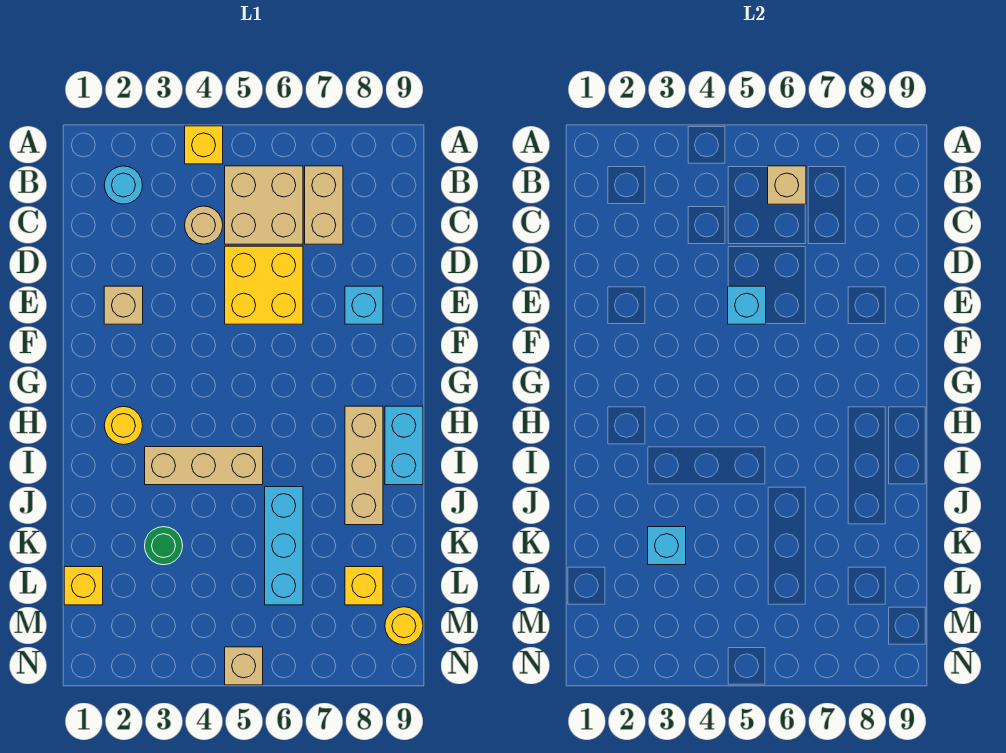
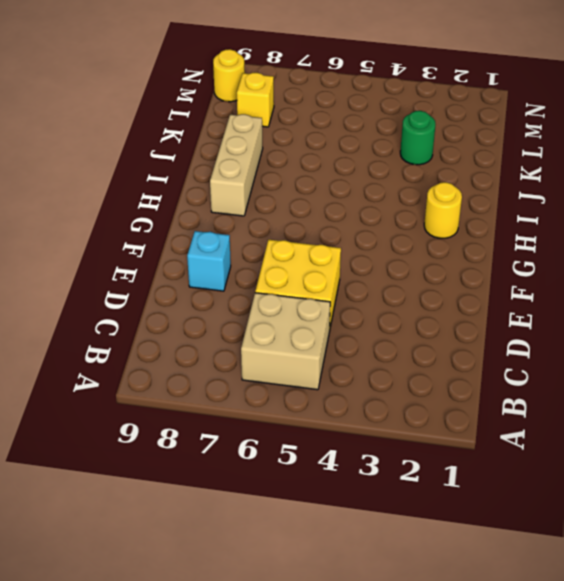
none -> yellow brick A4 level 1
none -> cyan round brick B2 level 1
none -> tan brick B7:C7 level 1

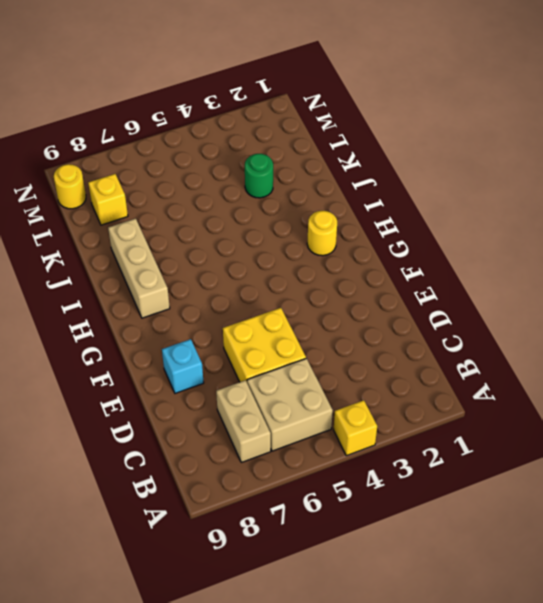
none -> cyan round brick B2 level 1
none -> tan round brick C4 level 1
none -> tan brick E2 level 1

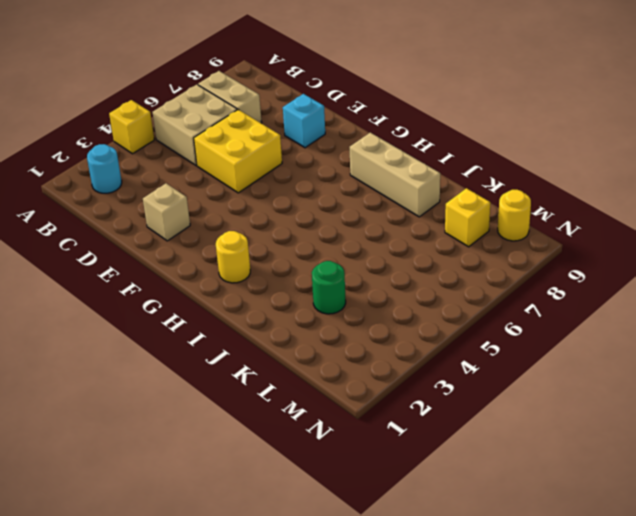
none -> tan round brick C4 level 1
none -> cyan brick H9:I9 level 1
none -> tan brick I3:I5 level 1

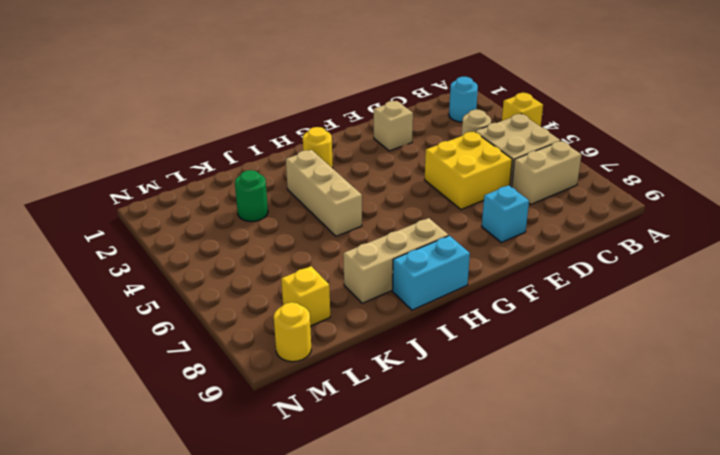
none -> cyan brick J6:L6 level 1
none -> yellow brick L1 level 1
none -> tan brick N5 level 1

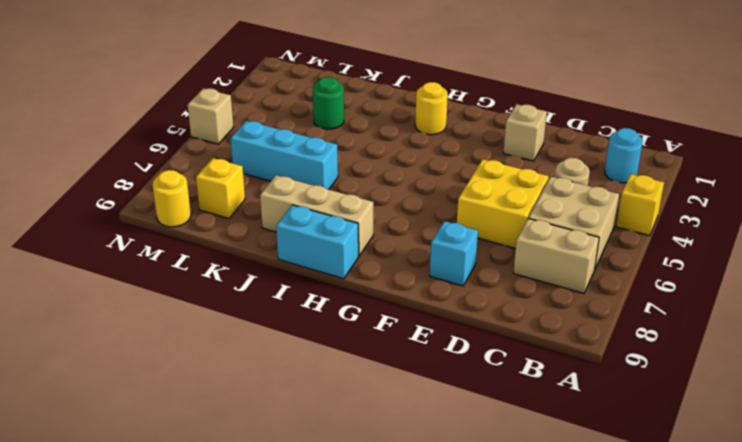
none -> tan brick I3:I5 level 1
none -> yellow brick L1 level 1
none -> tan brick B6 level 2

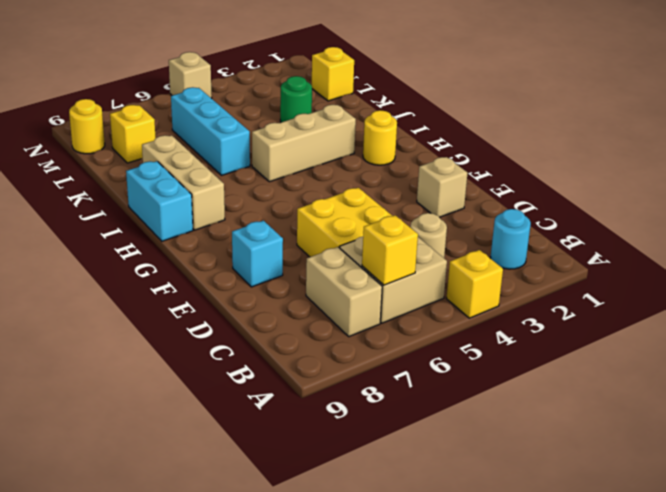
yellow brick B6 level 2 -> tan brick B6 level 2
none -> cyan brick E5 level 2
none -> cyan brick K3 level 2

